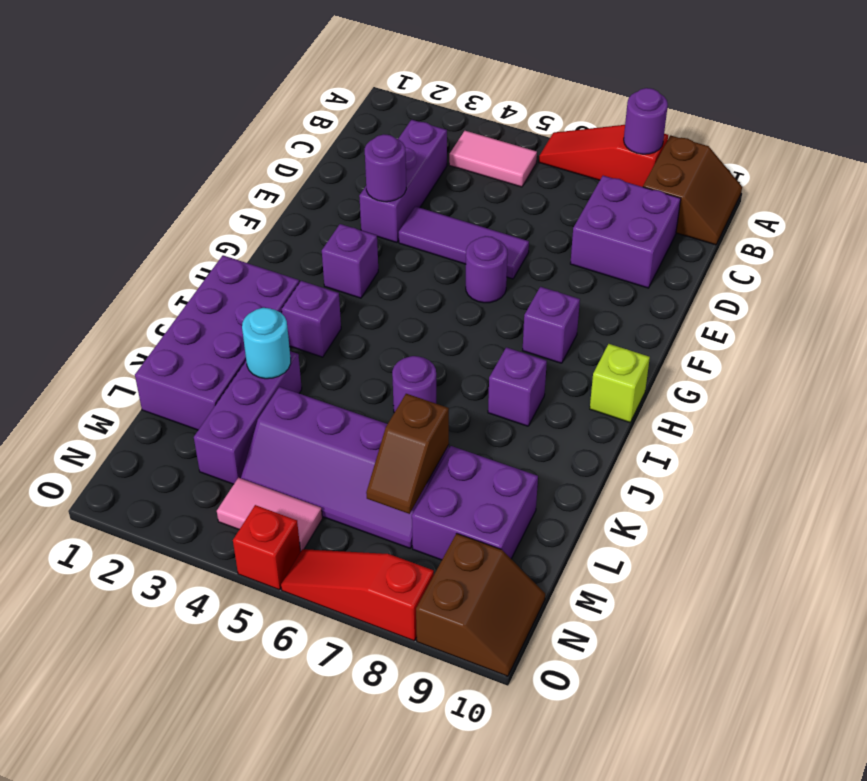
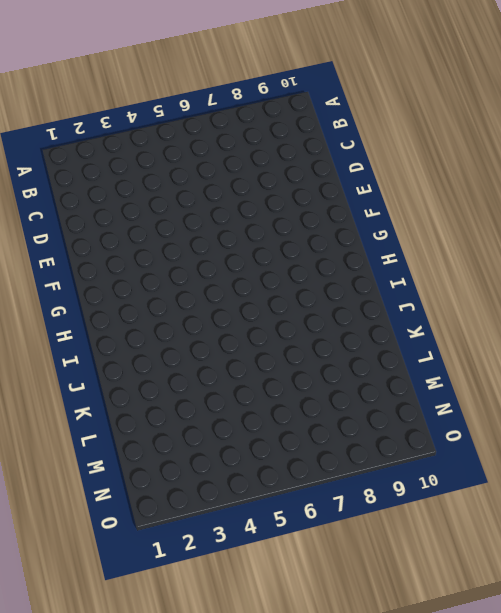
none -> red slope A6:A8 level 1 top 8
none -> brown slope A9:B10 level 1 top 9
none -> pink tile B4:B5 level 1

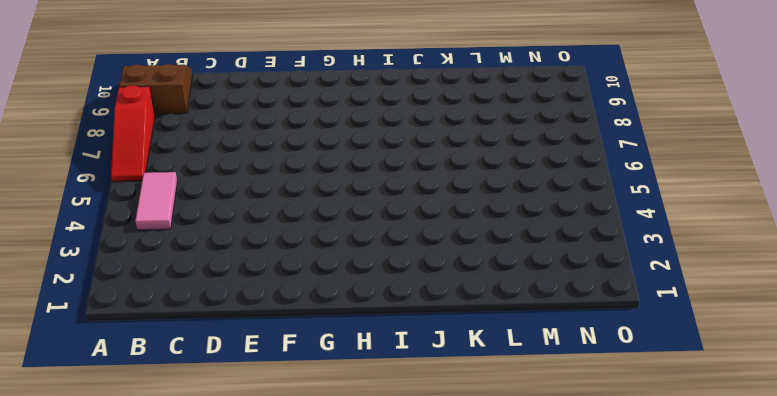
none -> purple brick C3:E3 level 1
none -> purple brick C8:D9 level 1
none -> purple tile E4:E6 level 1

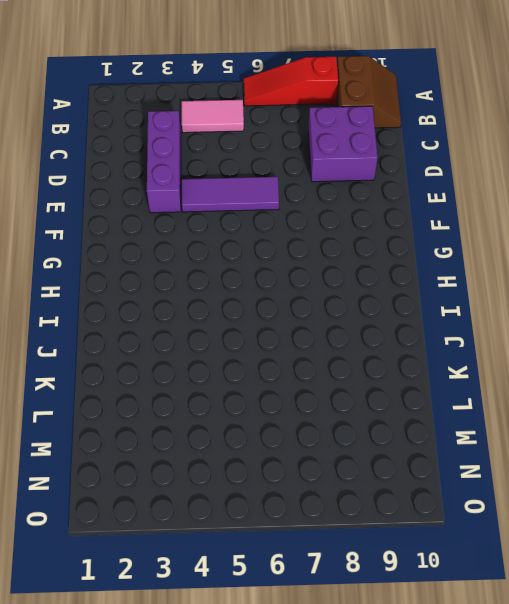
none -> purple round brick F6 level 1
none -> purple brick G3 level 1
none -> purple brick G8 level 1

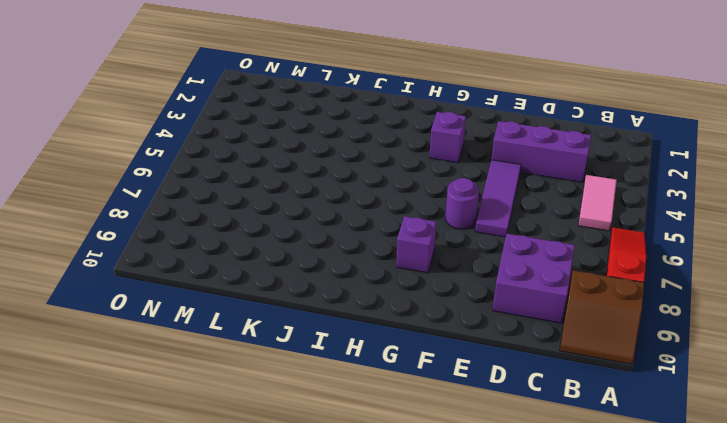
none -> lime brick H10 level 1
none -> purple brick I1:L2 level 1
none -> purple brick I3 level 1

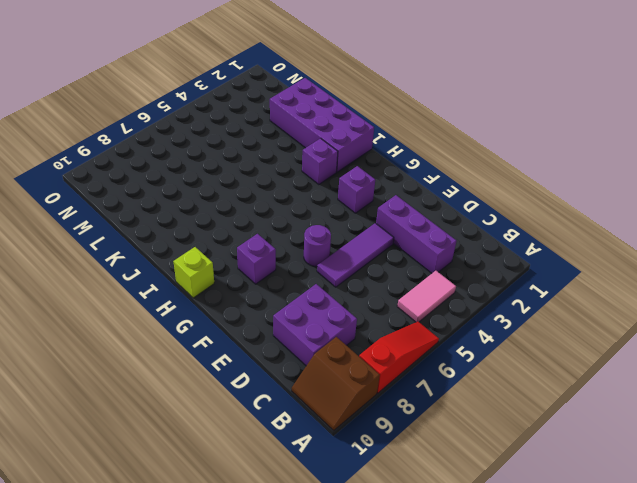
none -> purple brick I8 level 1
none -> purple round brick J6 level 1
none -> purple brick K3:M3 level 1

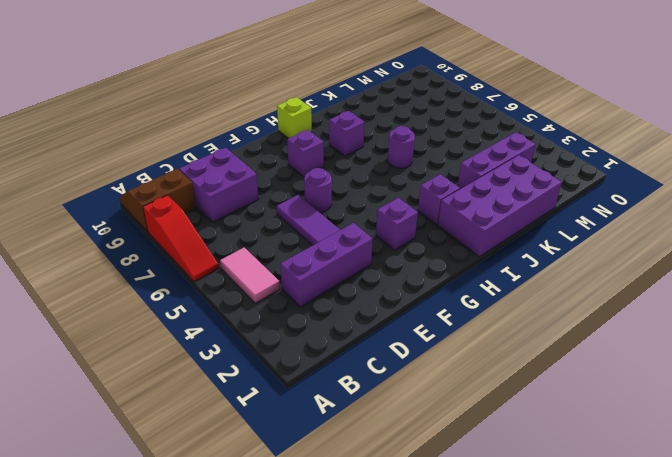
none -> purple slope L4:M7 level 1 top L
none -> purple brick L8:M9 level 1
none -> pink tile N4:N5 level 1

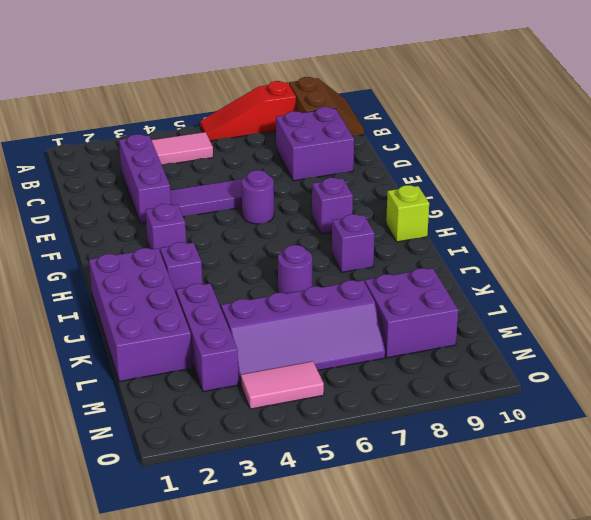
none -> brown slope N9:O10 level 1 top 9
none -> red brick O5 level 1
none -> red slope O6:O8 level 1 top 8

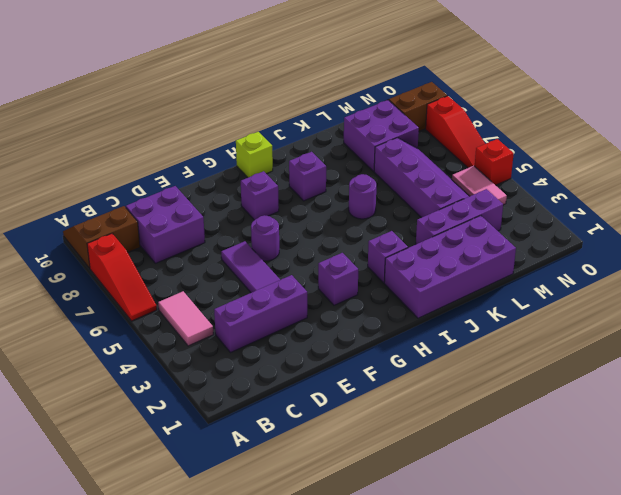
none -> purple round brick A8 level 2
none -> purple round brick E3 level 2
none -> cyan round brick K3 level 2

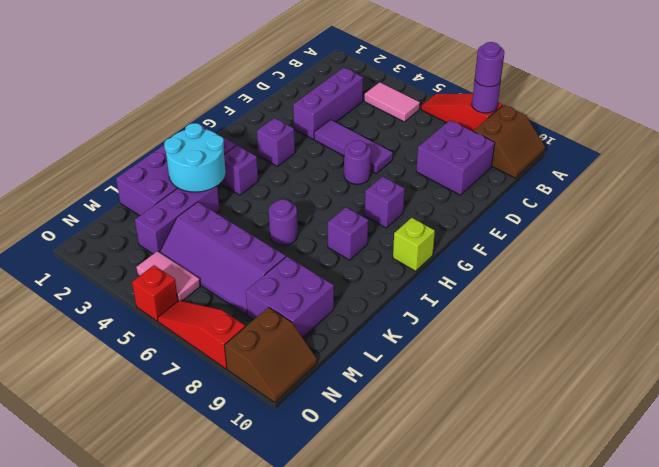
purple round brick A8 level 3 -> purple round brick E3 level 2
cyan round brick J2:K3 level 2 -> cyan round brick K3 level 2
none -> brown slope L7:M7 level 2 top L

